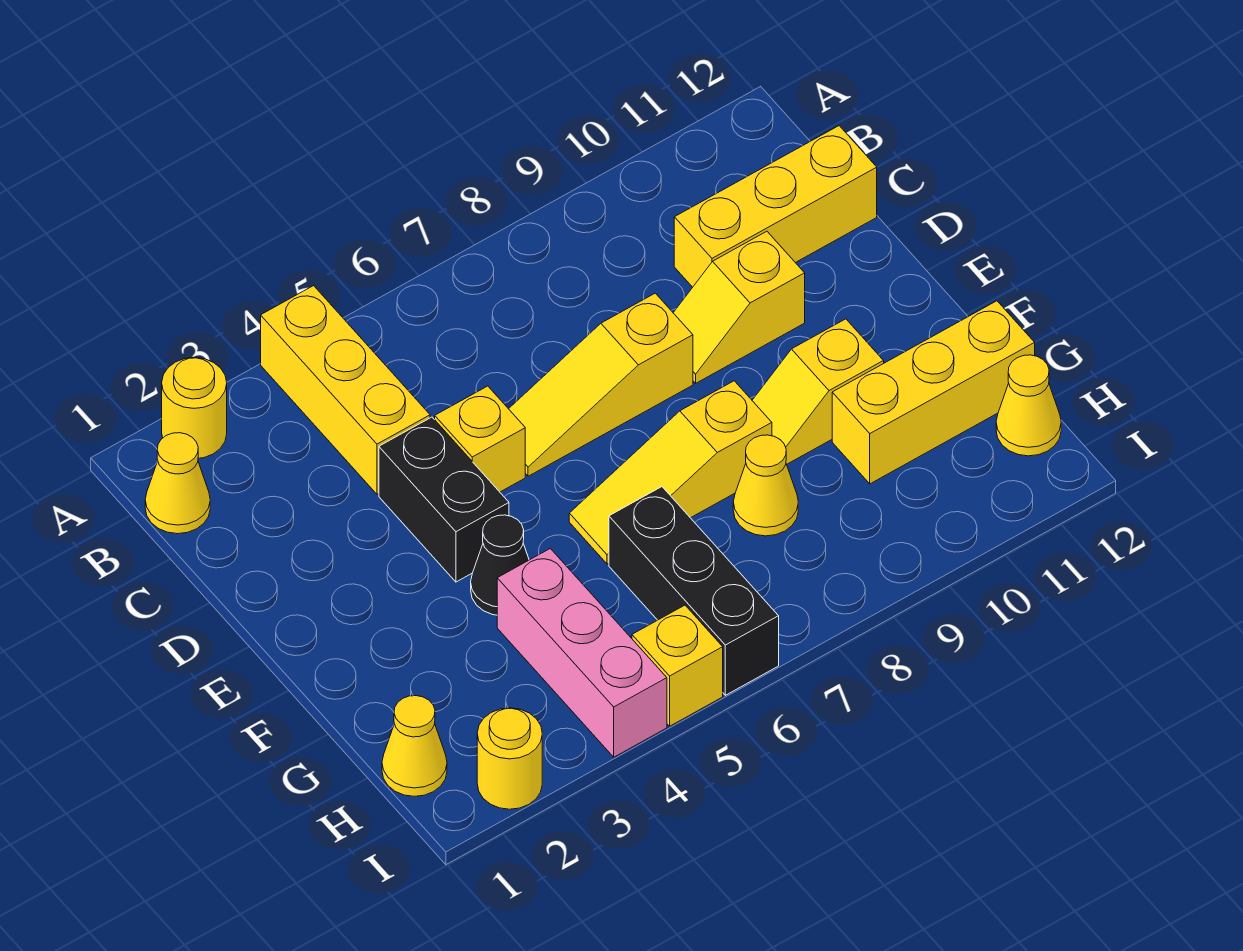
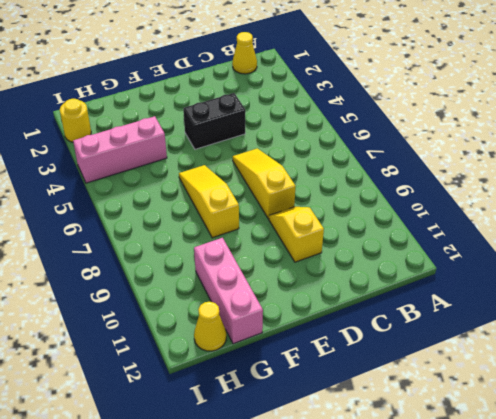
pink brick G10:G12 level 1 -> yellow brick G10:G12 level 1
none -> yellow round brick A2 level 1
none -> yellow brick A4:C4 level 1
none -> yellow brick C10:C12 level 1

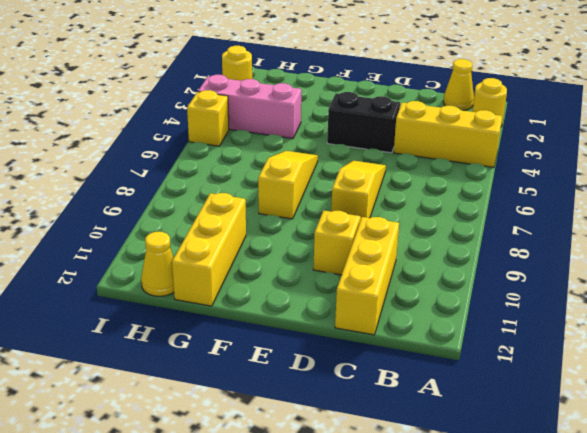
none -> yellow brick D5 level 1
none -> black cone F4 level 1
none -> yellow slope F9:F10 level 1 top 10

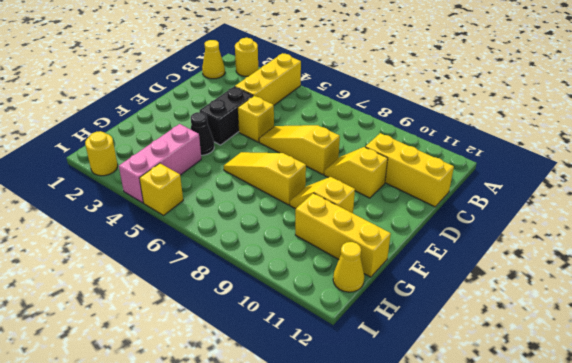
none -> black brick G6:I6 level 1
none -> yellow cone G8 level 1
none -> yellow cone H1 level 1

